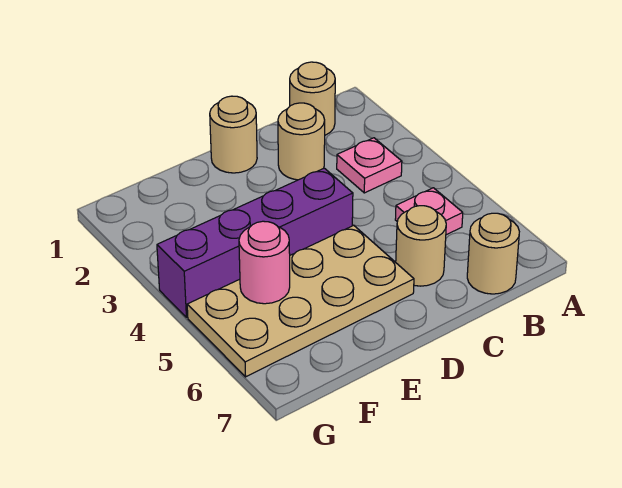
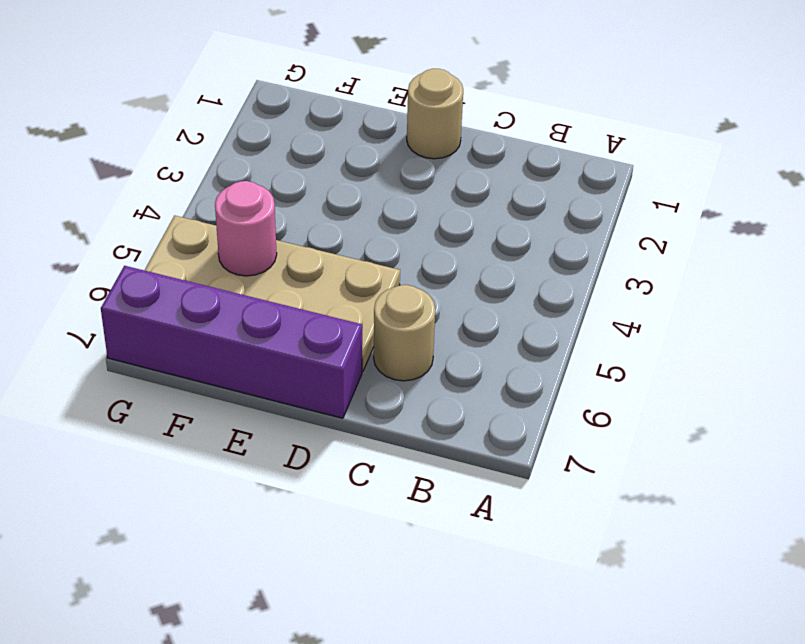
purple brick D7:G7 level 1 -> purple brick D4:G4 level 1
none -> tan round brick B1 level 1
none -> pink plate B3 level 1

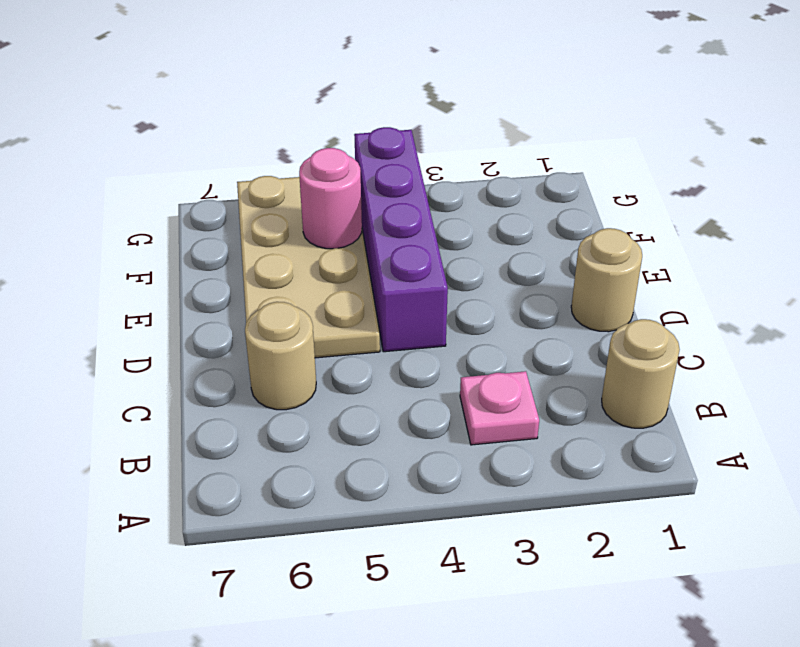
none -> pink plate B5 level 1
none -> tan round brick B7 level 1

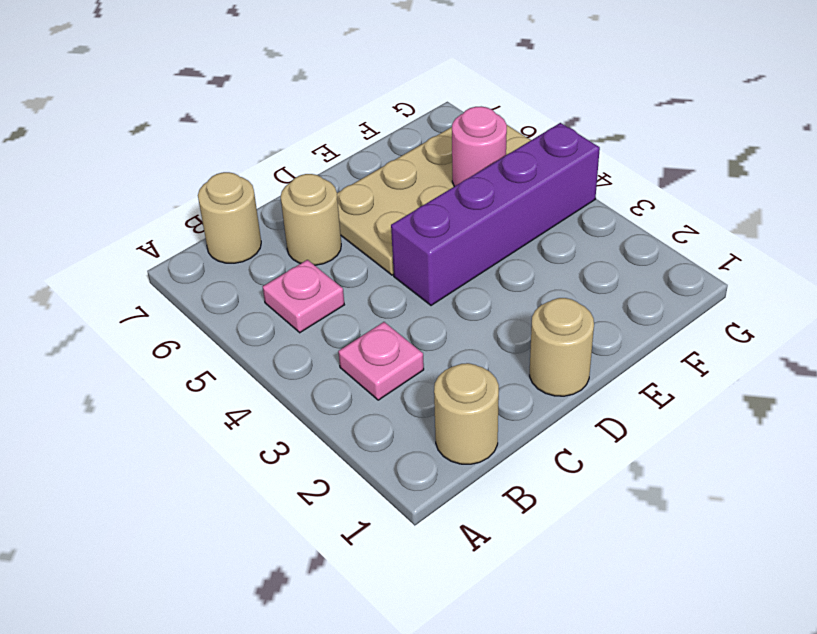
none -> tan round brick C2 level 1

